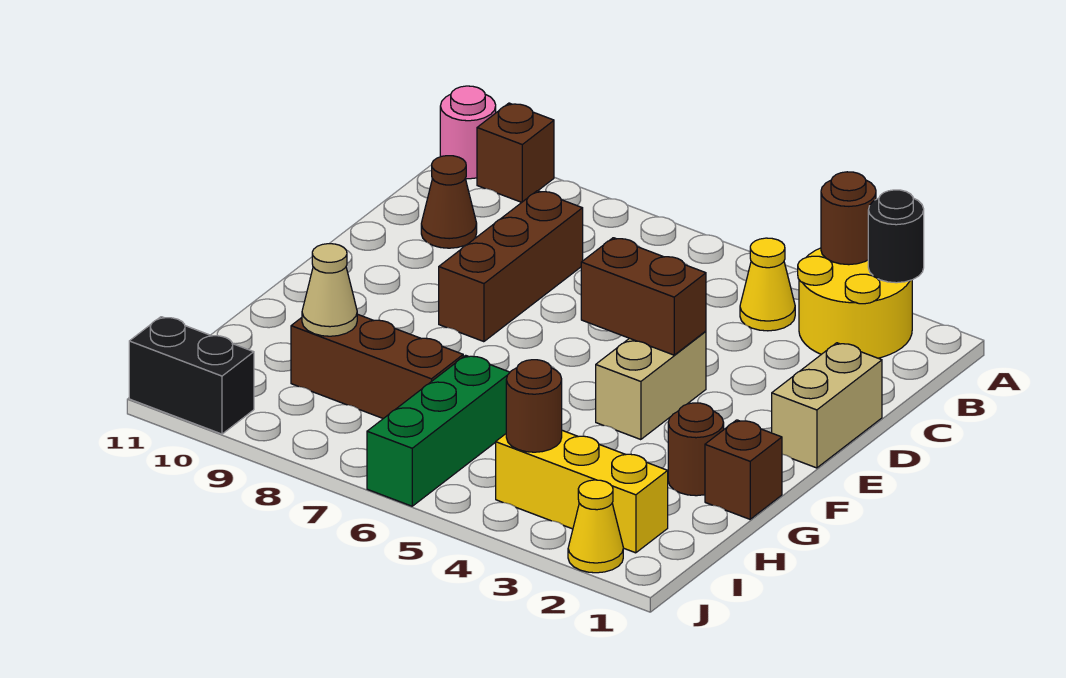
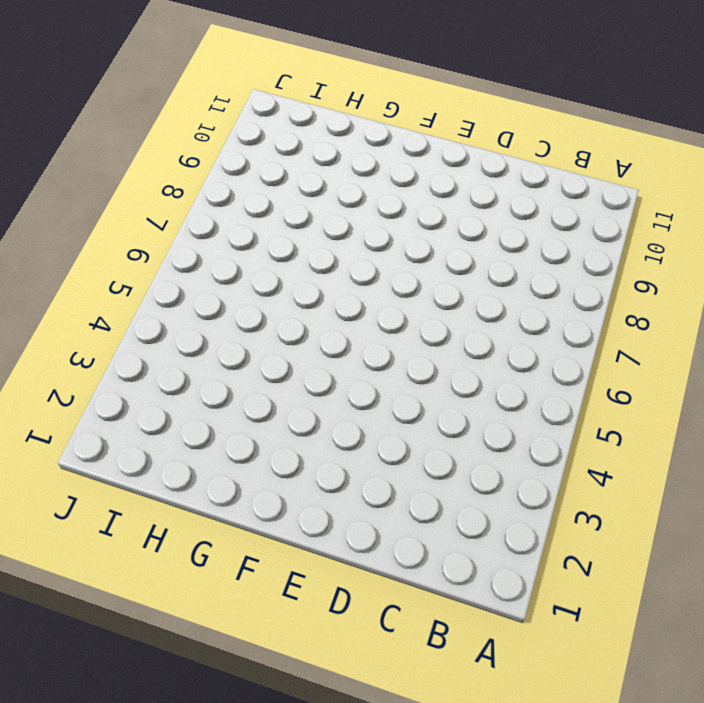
none -> yellow round brick A2:B3 level 1
none -> brown brick A10 level 1
none -> pink round brick A11 level 1

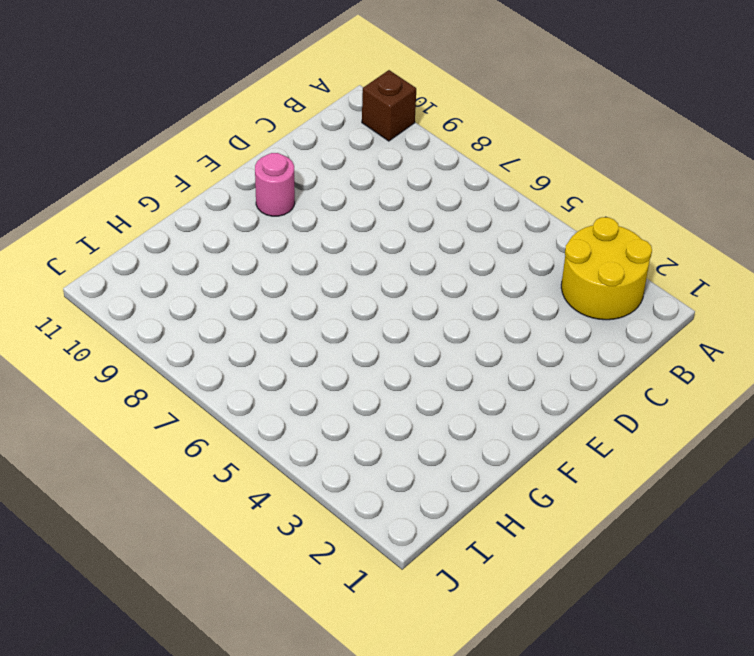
pink round brick E10 level 1 -> pink round brick A11 level 1
none -> yellow cone B4 level 1
none -> brown brick C8:E8 level 1
none -> brown cone C10 level 1

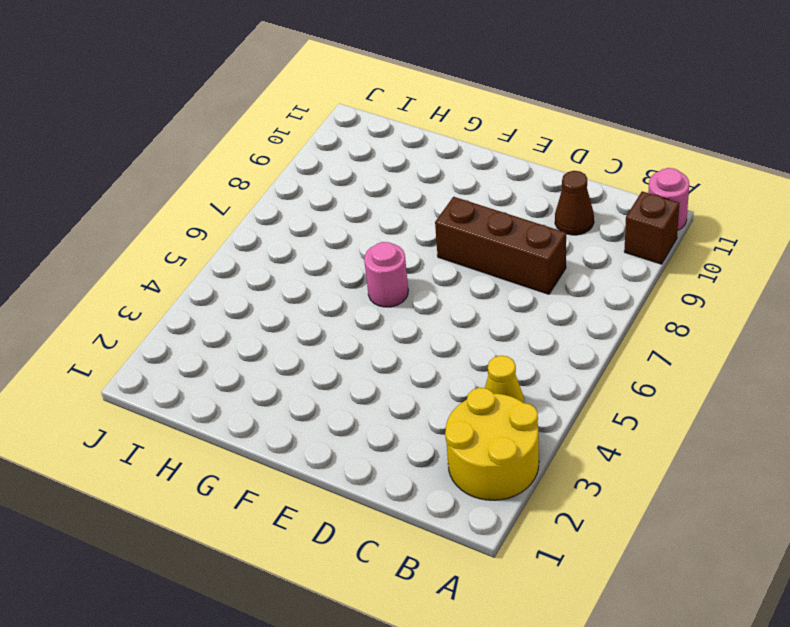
pink round brick F6 level 1 -> none
none -> tan brick D1:E1 level 1
none -> tan brick E4:F4 level 1
none -> brown brick G1 level 1

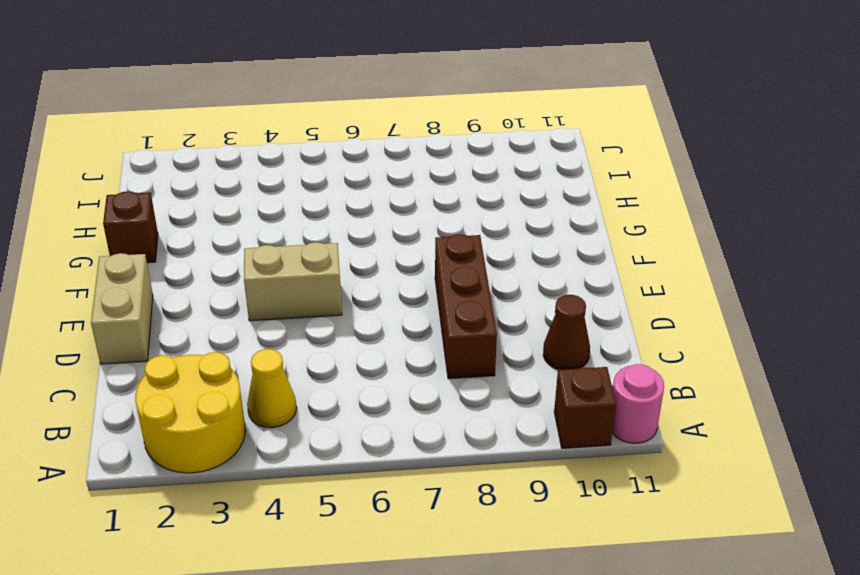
tan brick E4:E5 level 1 -> tan brick E4:F4 level 1
none -> brown round brick G2 level 1
none -> green brick H6:J6 level 1
none -> brown brick H7:H9 level 1

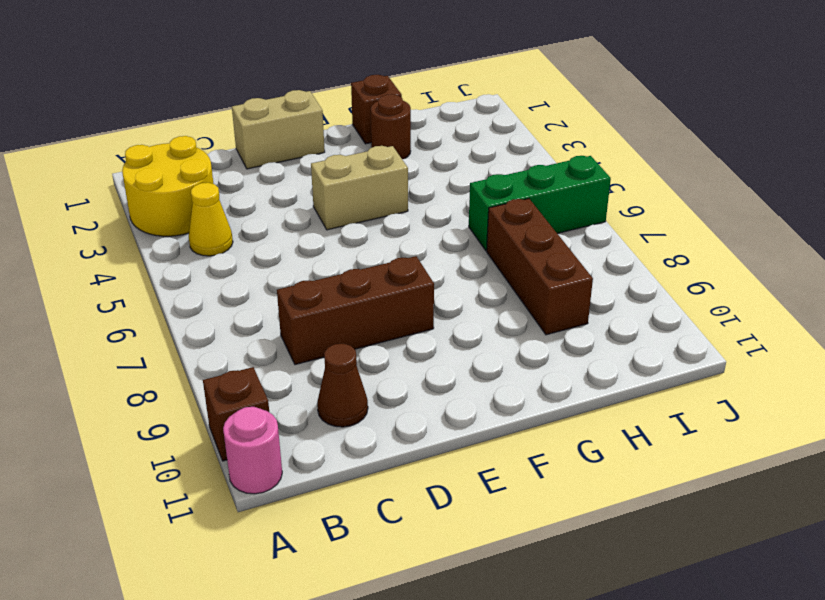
none -> yellow brick I2:I4 level 1
none -> yellow cone J2 level 1
none -> black brick J10:J11 level 1

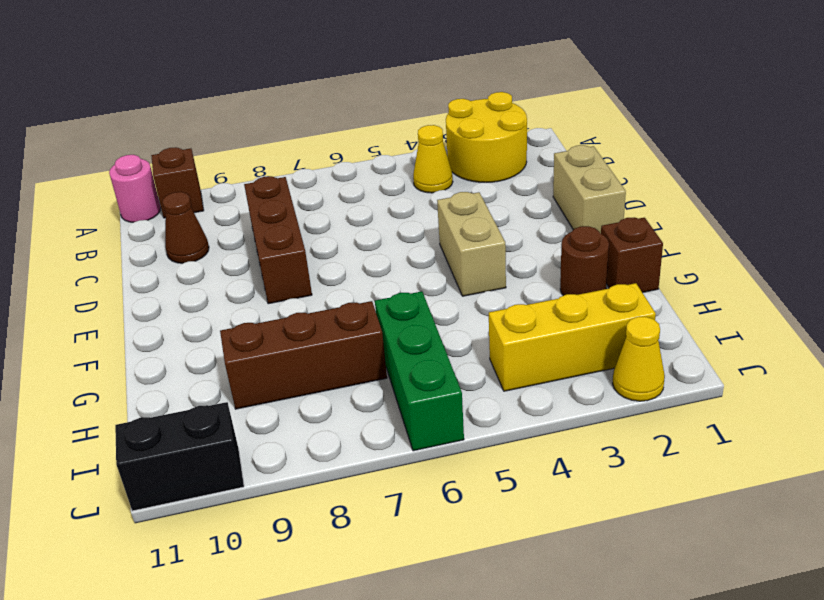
none -> black round brick A2 level 2
none -> brown round brick A3 level 2
none -> brown brick E4:E5 level 2

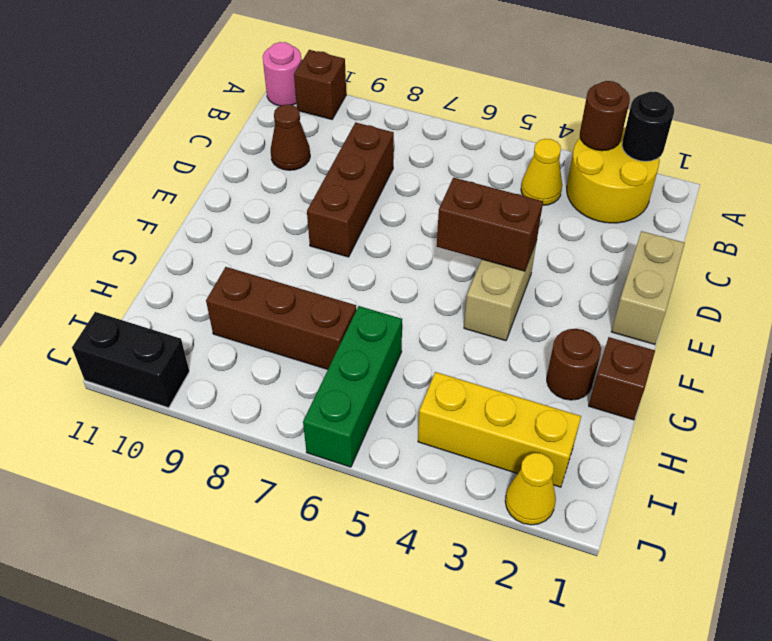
none -> tan cone H9 level 2
none -> brown round brick I4 level 2

